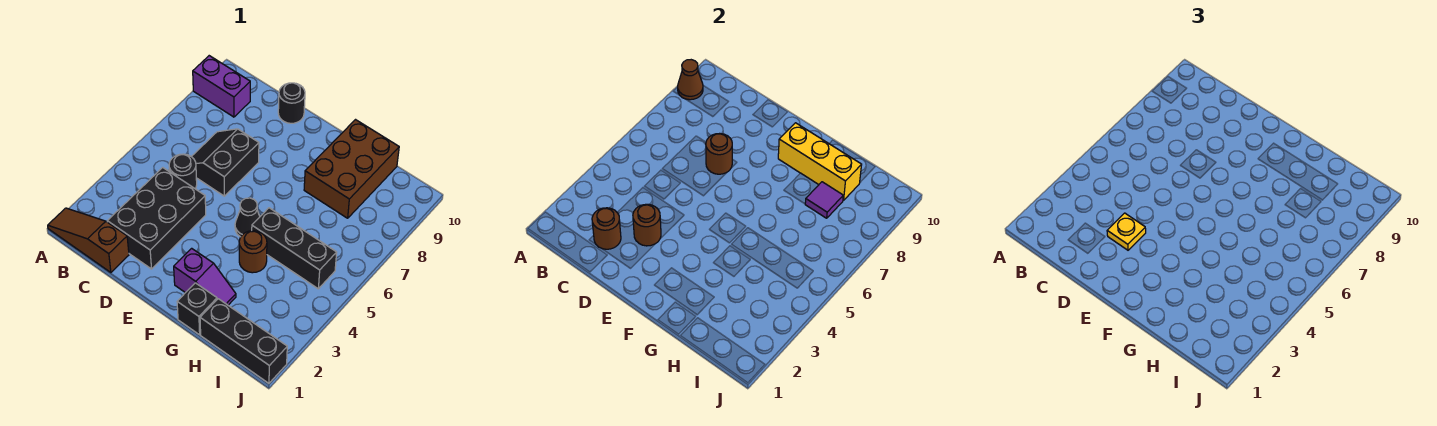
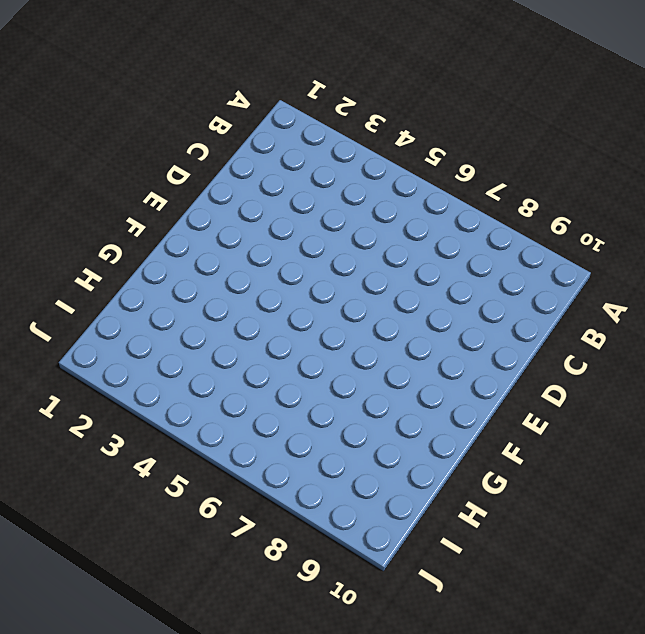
none -> brown slope A1:C1 level 1 top C
none -> purple brick A9:B9 level 1
none -> black brick C2:D4 level 1

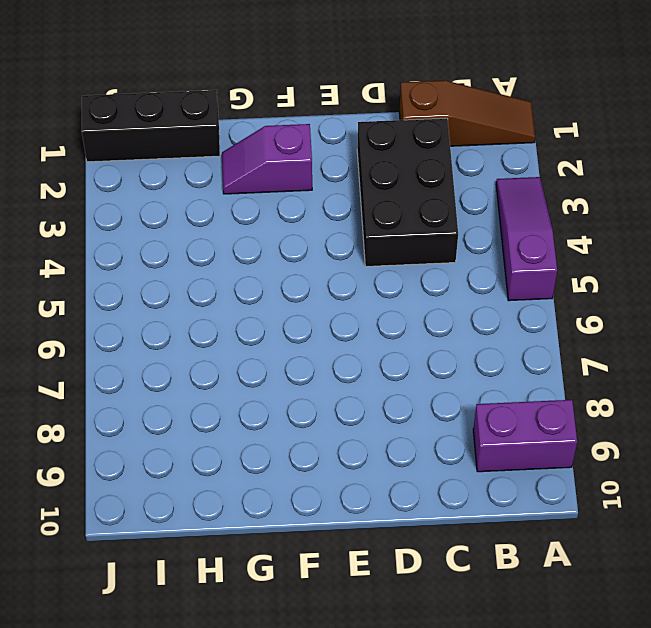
purple slope A3:A5 level 1 top 5 -> none
none -> black round brick C5 level 1
none -> black slope C6:D7 level 1 top D
none -> black round brick D10 level 1

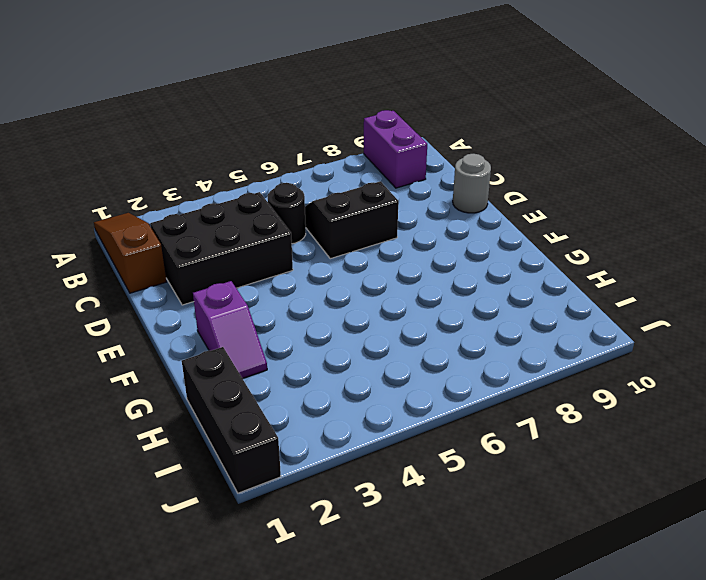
grey round brick D10 level 1 -> black round brick D10 level 1
none -> black cone F5 level 1
none -> black brick G1 level 1
none -> brown round brick G4 level 1

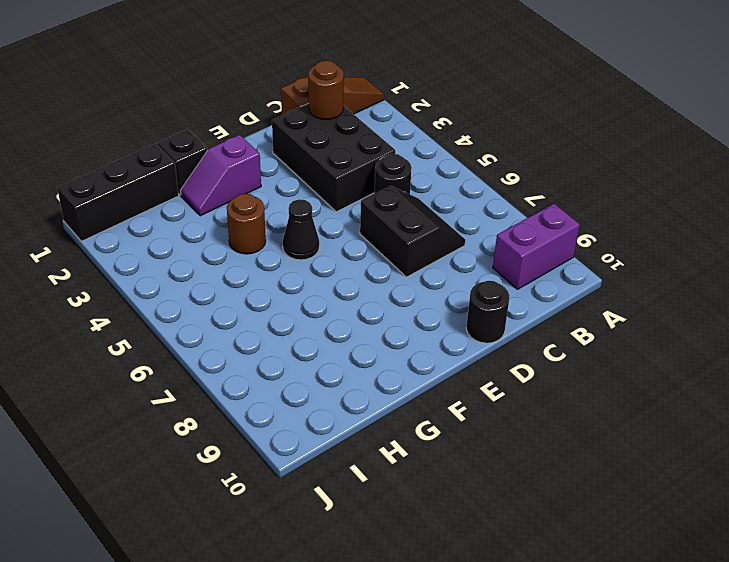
none -> black brick G5:I5 level 1
none -> brown brick G8:H10 level 1
none -> brown cone A9 level 2

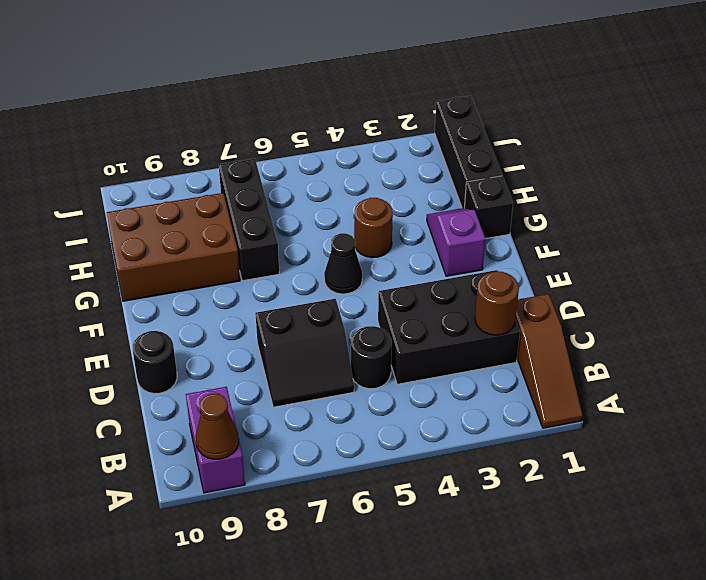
black brick G7:I7 level 1 -> black brick G5:I5 level 1
none -> brown round brick D3 level 2
none -> brown round brick D7 level 2
none -> yellow brick F9:H9 level 2

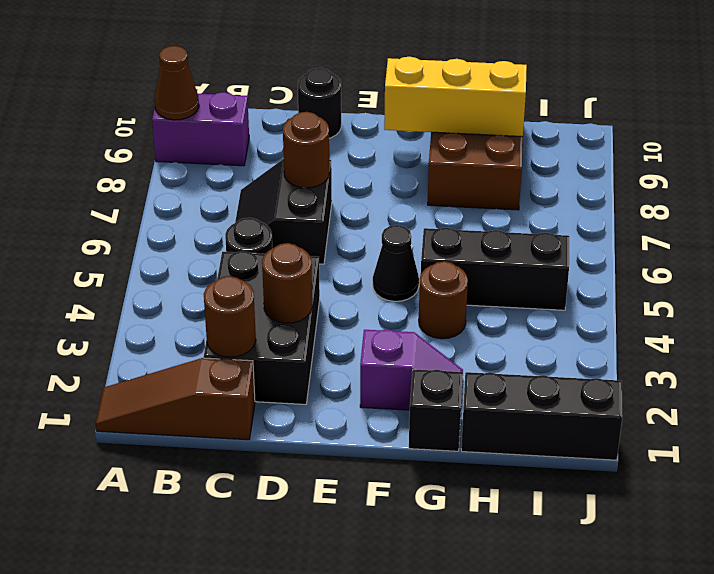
none -> purple tile H8 level 2
none -> yellow plate D3 level 3

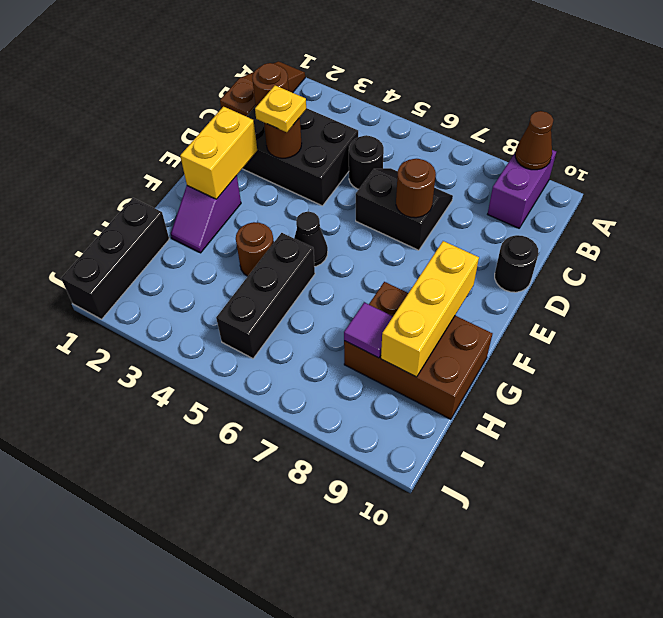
yellow brick E2:F2 level 2 -> none
none -> black brick G1 level 1

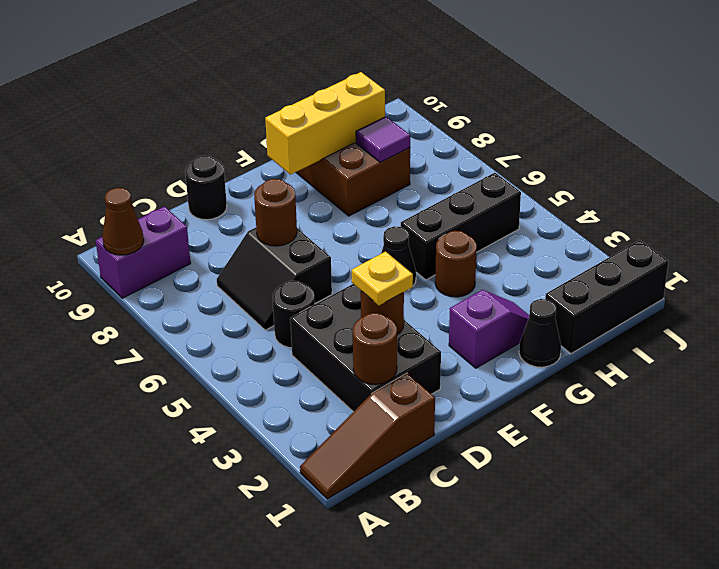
black cone G1 level 1 -> black brick G1 level 1

